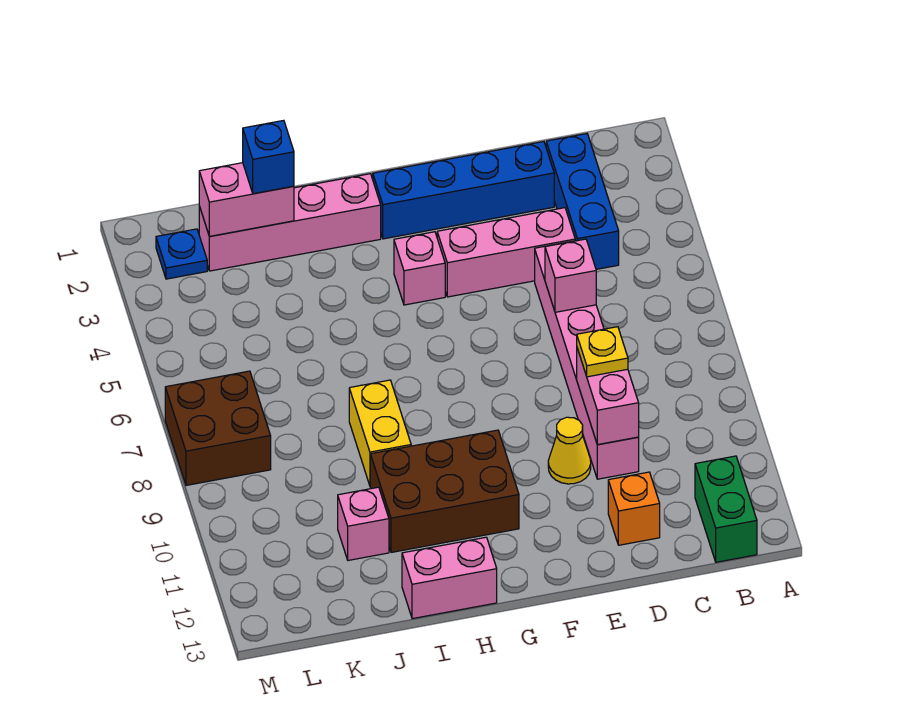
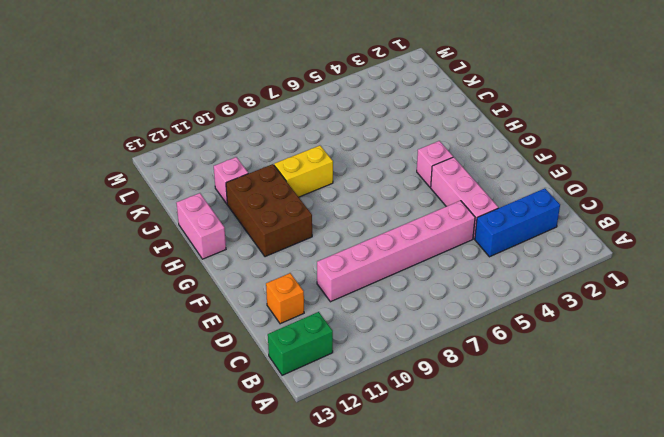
none -> blue brick D2:G2 level 1
none -> yellow cone E10 level 1
none -> pink brick H2:K2 level 1

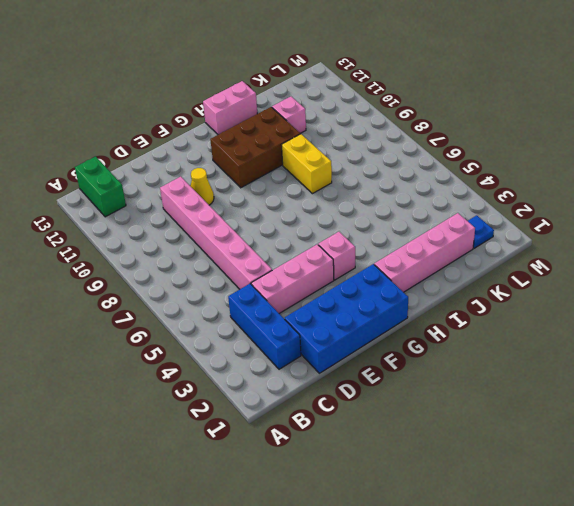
blue brick D1:G2 level 1 -> blue brick D2:G2 level 1
none -> orange brick D12 level 1
none -> brown brick L7:M8 level 1
none -> pink brick D6 level 2

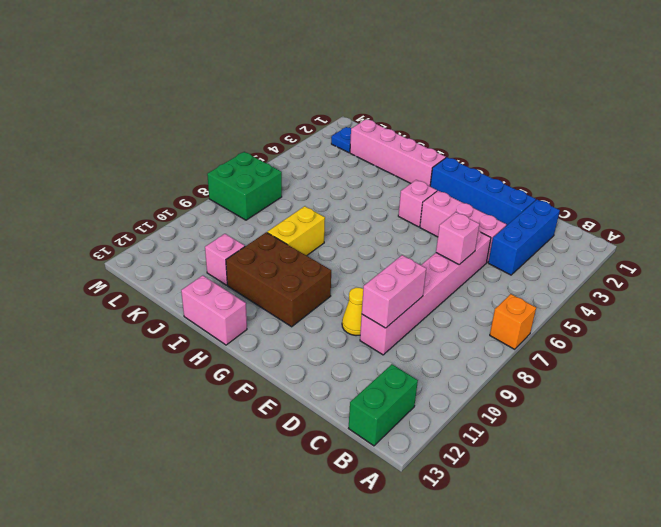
orange brick A7 level 1 -> orange brick D12 level 1
green brick L7:M8 level 1 -> brown brick L7:M8 level 1
none -> pink brick J2:K2 level 2
none -> yellow plate D9 level 3
none -> blue brick J2 level 3

